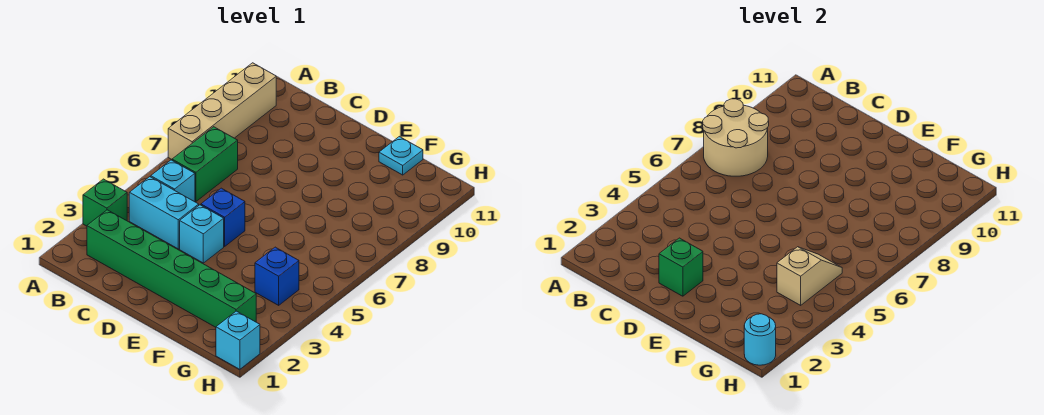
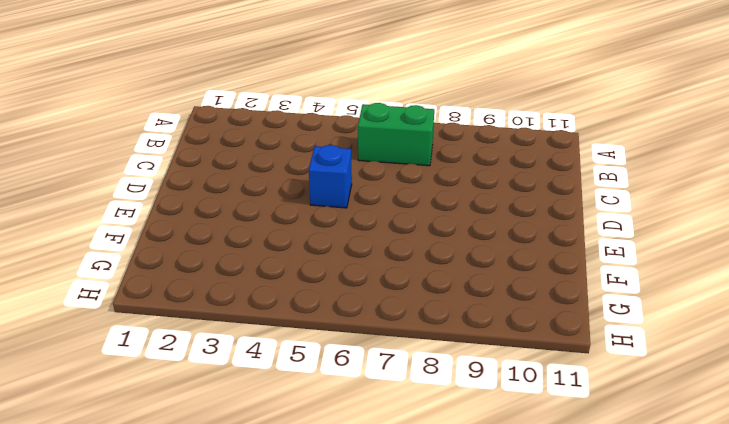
none -> green brick A3 level 1
none -> tan brick A7:A10 level 1
none -> green brick B2:G2 level 1

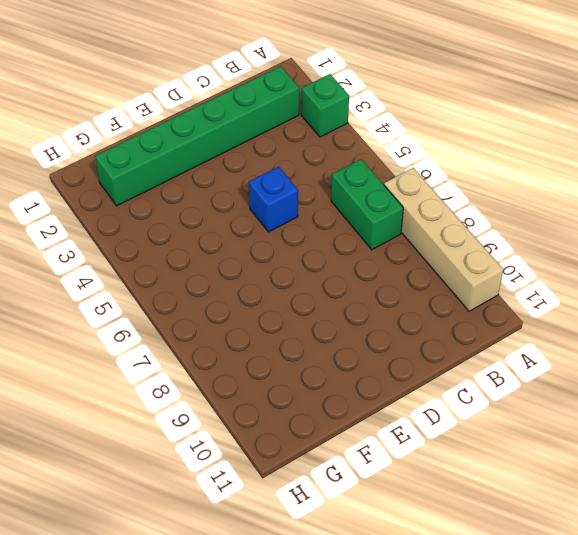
none -> cyan brick B4:C4 level 1
none -> cyan brick B5 level 1
none -> cyan brick D4 level 1

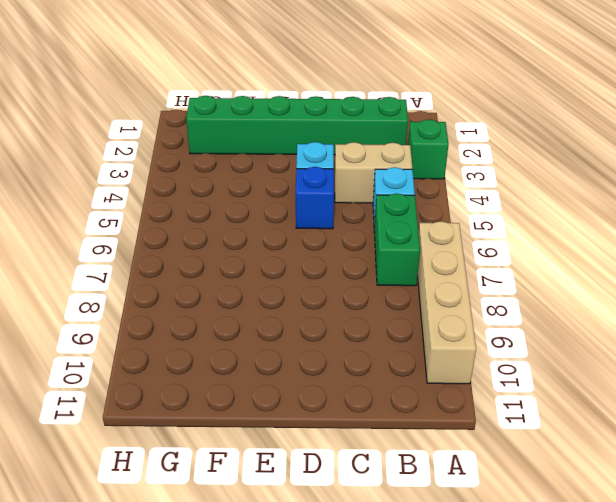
tan brick B4:C4 level 1 -> cyan brick B4:C4 level 1
none -> cyan plate F11 level 1
none -> blue brick G4 level 1
none -> cyan brick H1 level 1

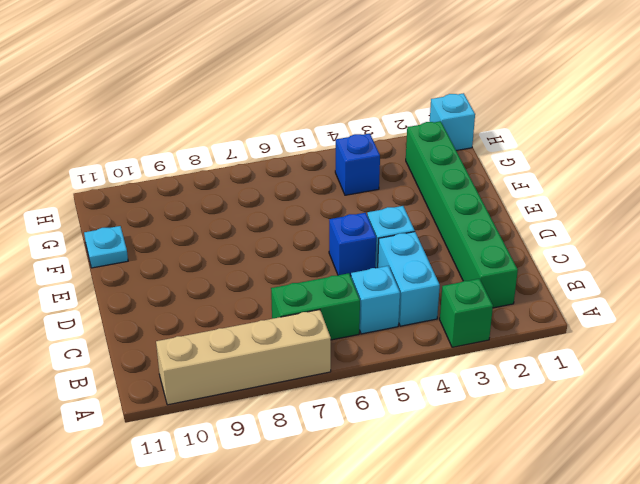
none -> tan round brick A7:B8 level 2
none -> green brick D2 level 2
none -> tan slope G4:G5 level 2 top 4

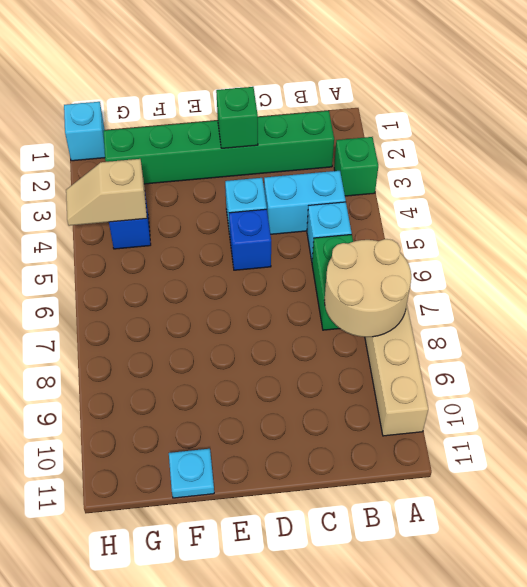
tan slope G4:H4 level 2 top G -> tan slope G4:G5 level 2 top 4
none -> cyan round brick H1 level 2

